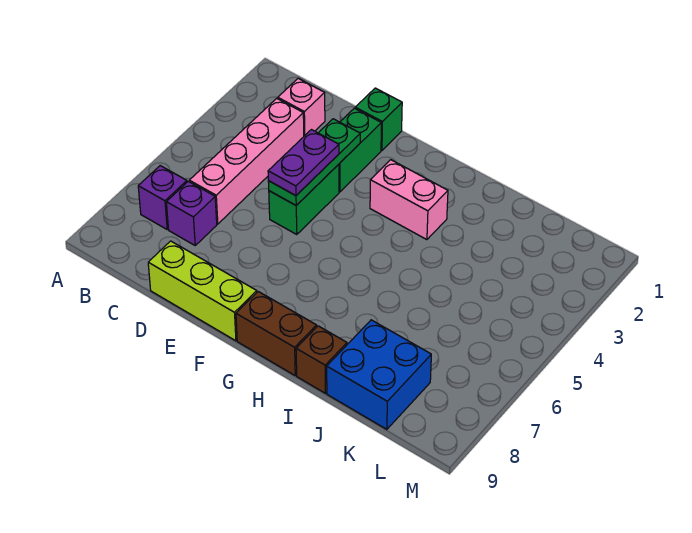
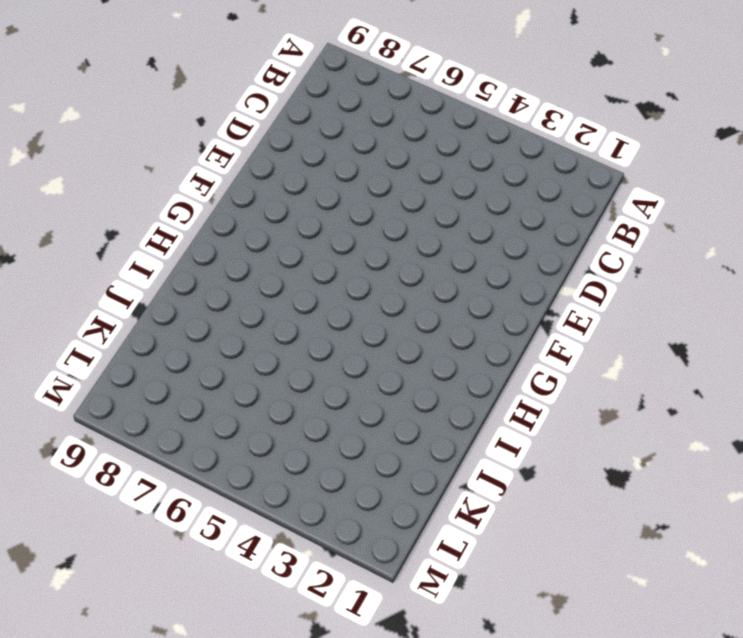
none -> purple brick B7 level 1
none -> pink brick C2 level 1
none -> pink brick C3:C6 level 1

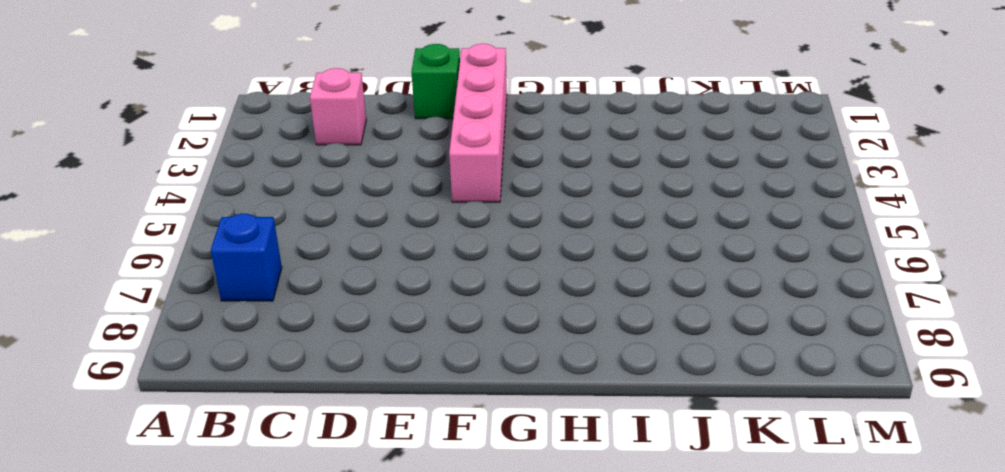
blue brick B7 level 1 -> purple brick B7 level 1
pink brick F1:F4 level 1 -> pink brick C3:C6 level 1
none -> purple brick C7 level 1
none -> lime brick D9:F9 level 1
none -> green brick E2:E3 level 1

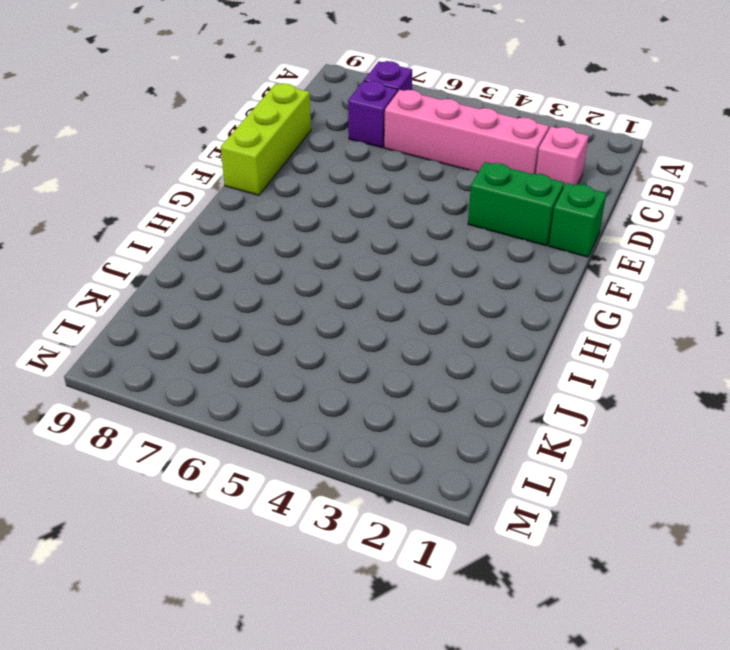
none -> green brick E4:E5 level 1
none -> pink brick G3:H3 level 1
none -> brown brick G9:H9 level 1

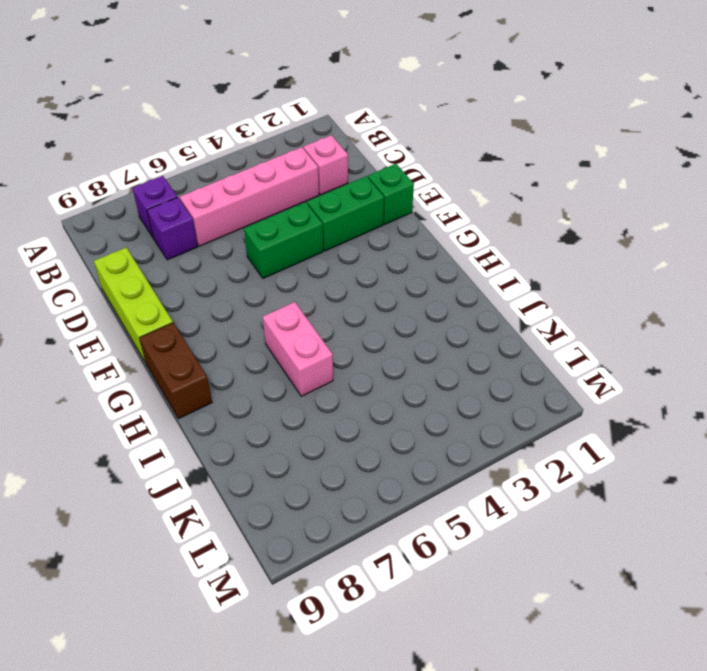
pink brick H6:I6 level 1 -> pink brick G3:H3 level 1
none -> brown brick I9 level 1
none -> blue brick J8:K9 level 1
none -> green plate E3:E5 level 2

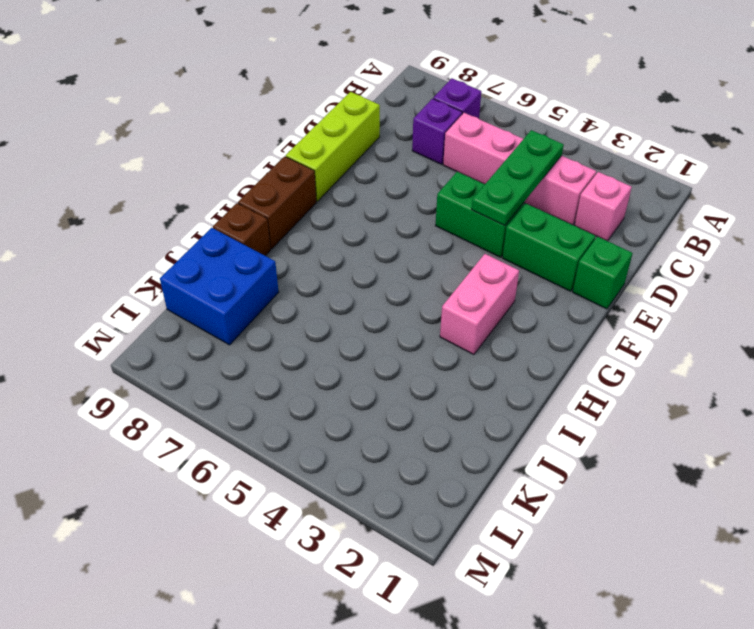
green plate C4:E4 level 2 -> green plate E3:E5 level 2
none -> purple plate E4:E5 level 3

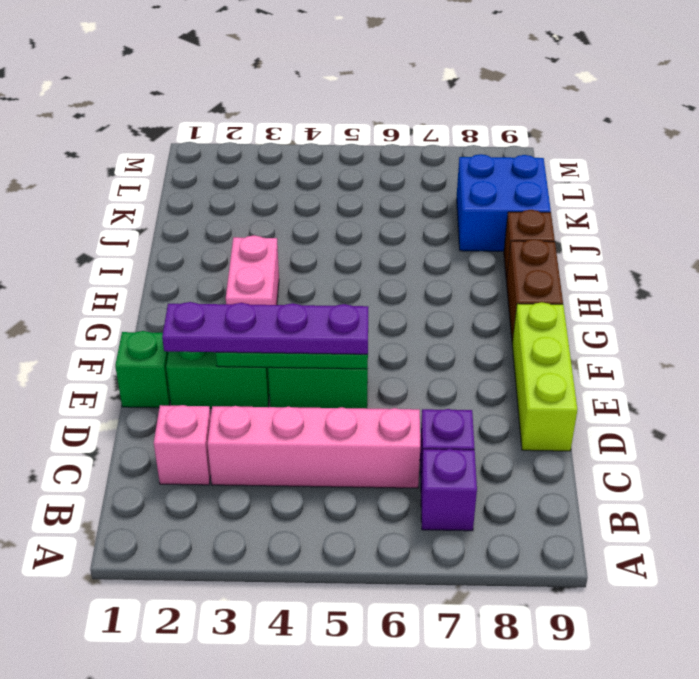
purple plate E2:E5 level 3 -> purple plate E4:E5 level 3

